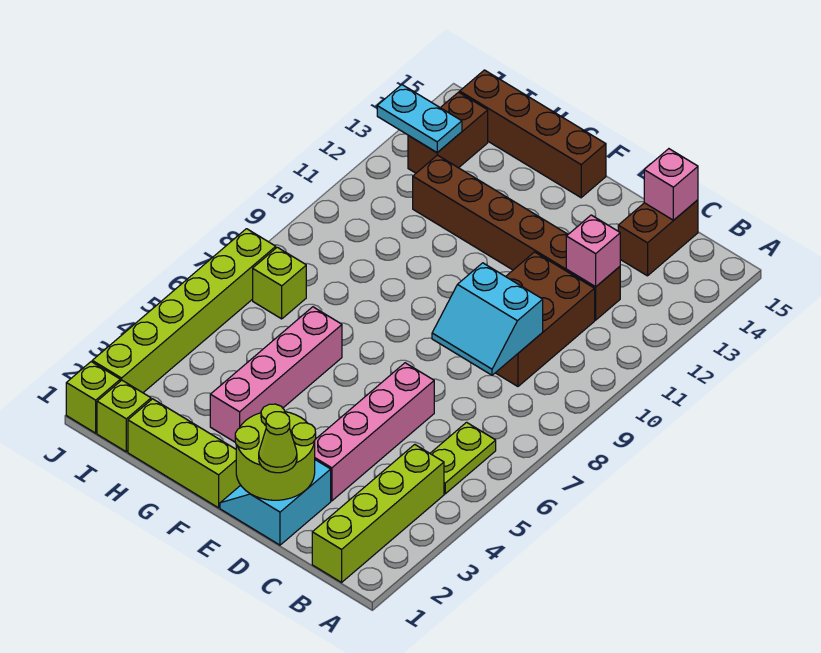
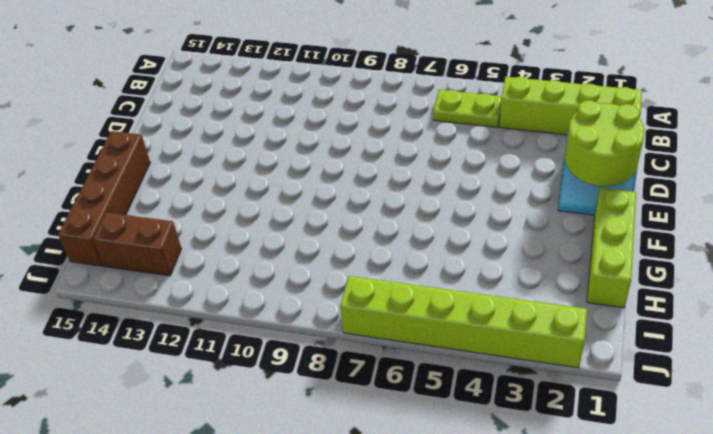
none -> brown brick C9:D11 level 1
none -> brown brick C12:H12 level 1
none -> brown brick C14:C15 level 1

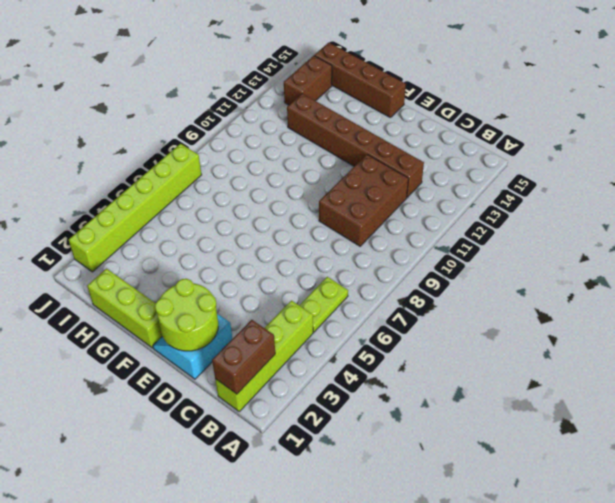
brown brick B1:B2 level 2 -> brown brick C14:C15 level 1
none -> pink brick D3:D6 level 1
none -> pink brick G3:G6 level 1
none -> lime brick I1 level 1

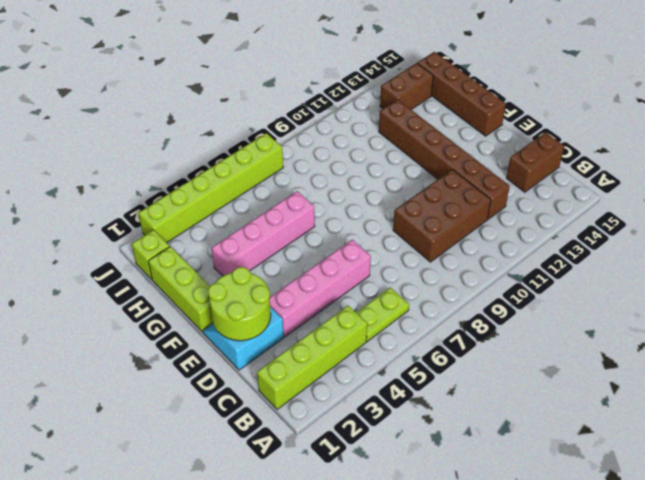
none -> lime brick I7 level 1
none -> lime brick J1 level 1
none -> cyan slope C8:D9 level 2 top 9

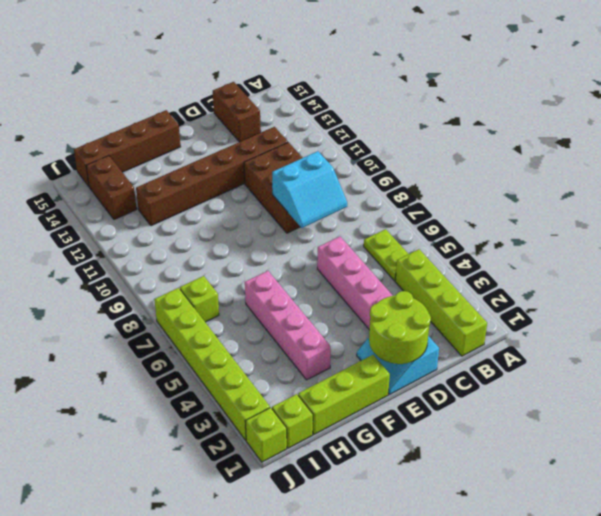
none -> pink brick C12 level 2
none -> pink brick C15 level 2
none -> cyan plate I13:J13 level 2

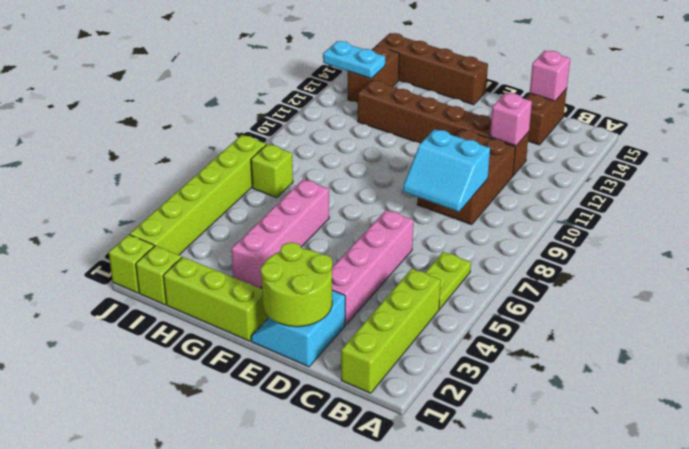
none -> lime cone D1 level 3

